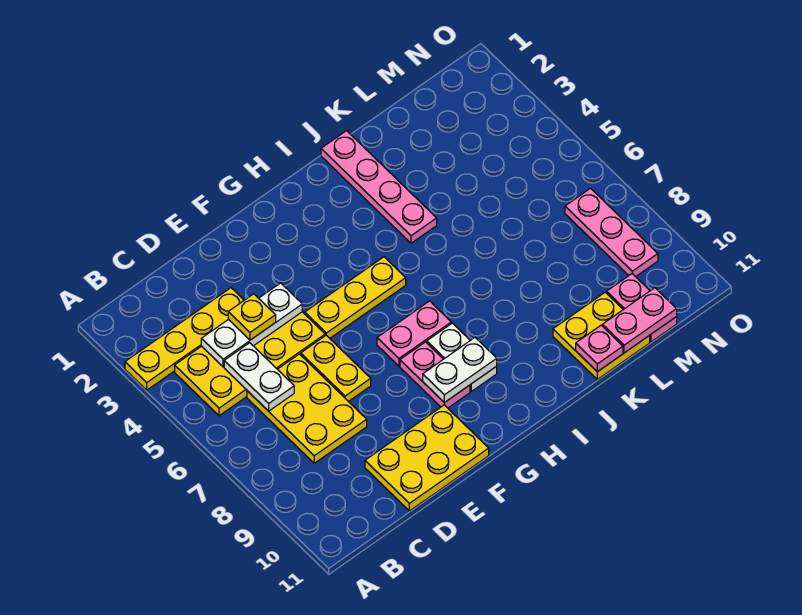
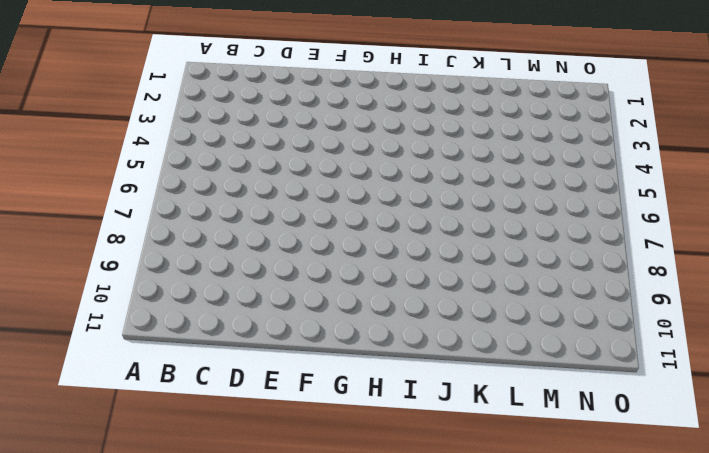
none -> yellow plate A3:D3 level 1
none -> yellow plate B4:E5 level 1
none -> yellow plate C6:D8 level 1

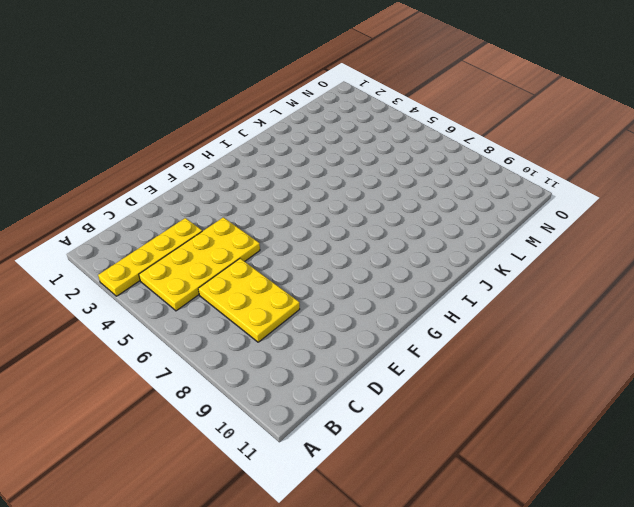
none -> yellow plate D10:F11 level 1
none -> yellow plate E6:E7 level 1
none -> yellow plate F5:H5 level 1

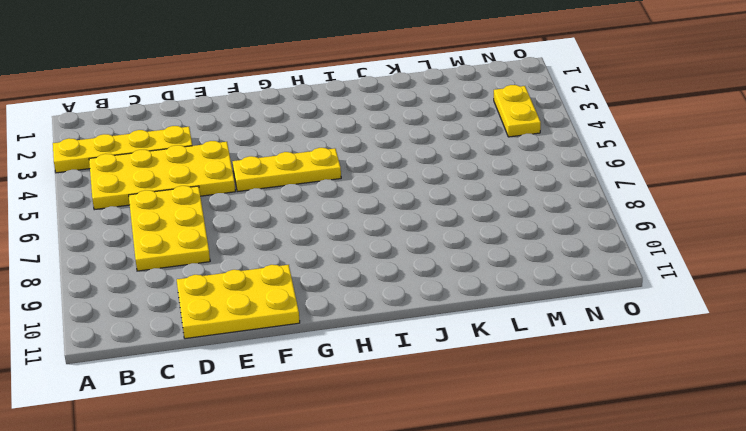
yellow plate N3:N4 level 1 -> yellow plate E6:E7 level 1
none -> pink plate G7:H7 level 1
none -> pink plate G8:G9 level 1
none -> white plate H8:H9 level 1

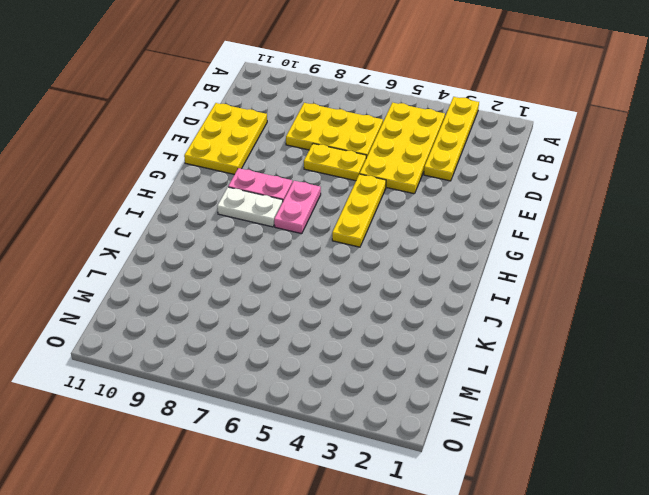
none -> pink plate J1:J4 level 1
none -> yellow plate K10:L11 level 1
none -> pink plate M10:M11 level 1

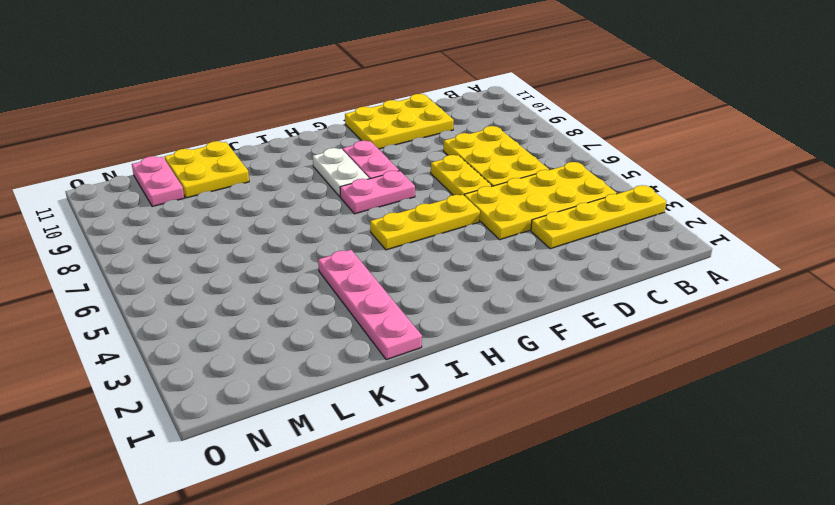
none -> pink plate N7:N9 level 1
none -> white plate C4:E4 level 2
none -> white plate C5:C6 level 2

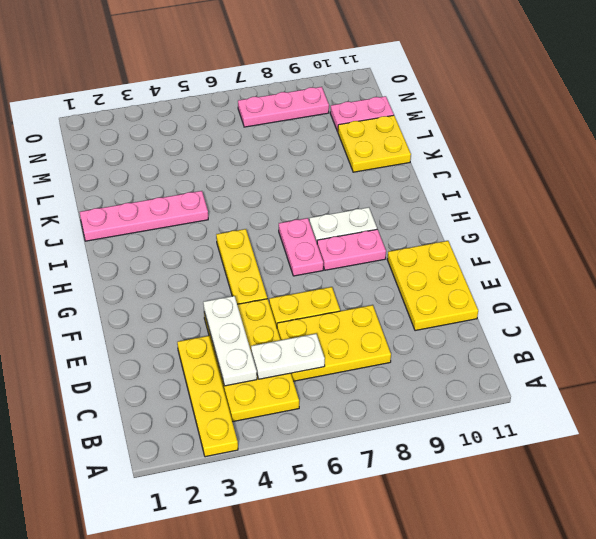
none -> white plate G9:H9 level 2
none -> pink plate K11 level 2
none -> pink plate L11:M11 level 2

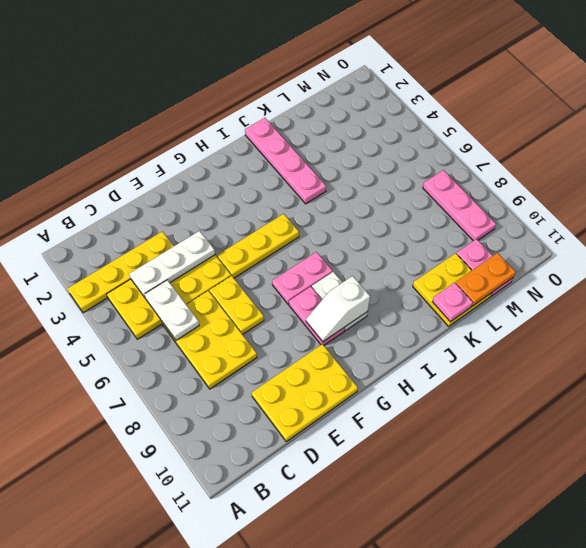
white slope G9:H9 level 2 top H -> white plate G9:H9 level 2
orange plate L11:M11 level 2 -> pink plate L11:M11 level 2
none -> yellow plate D4 level 3

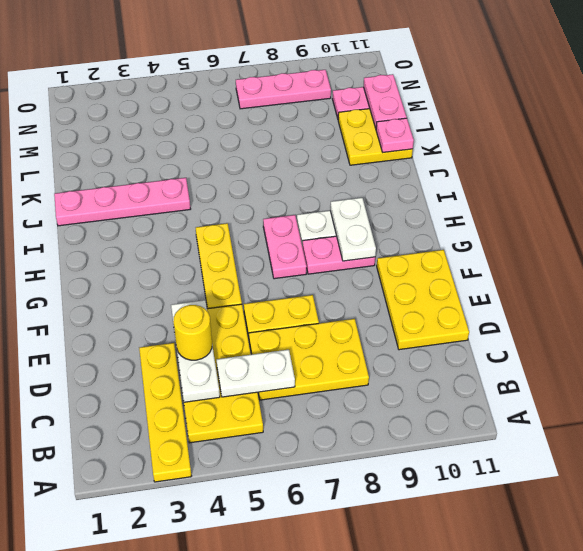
yellow round brick D4 level 3 -> yellow plate D4 level 3

